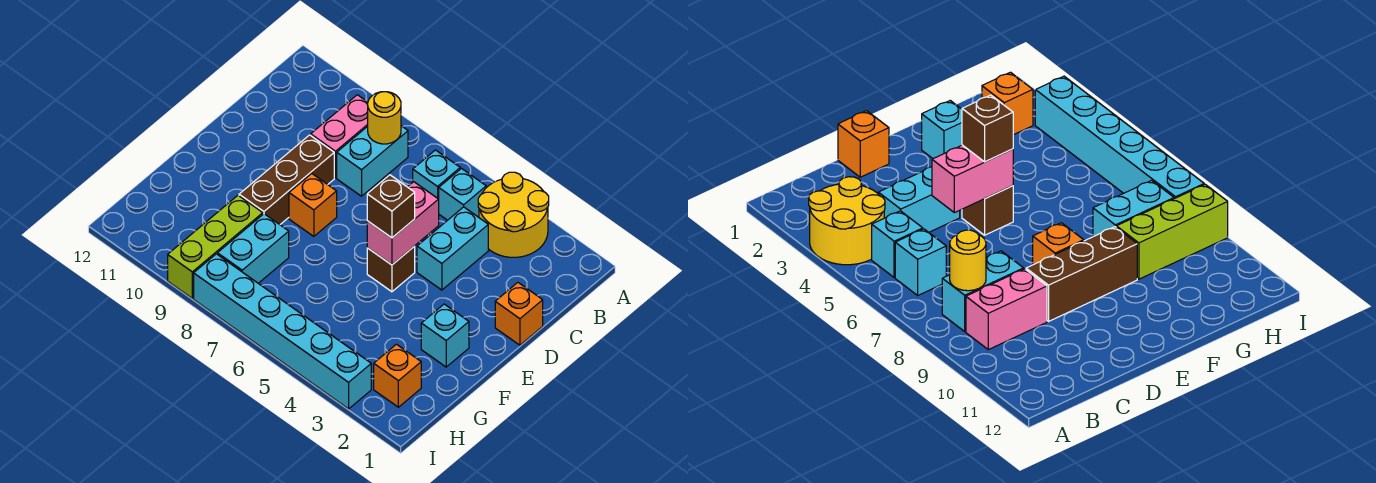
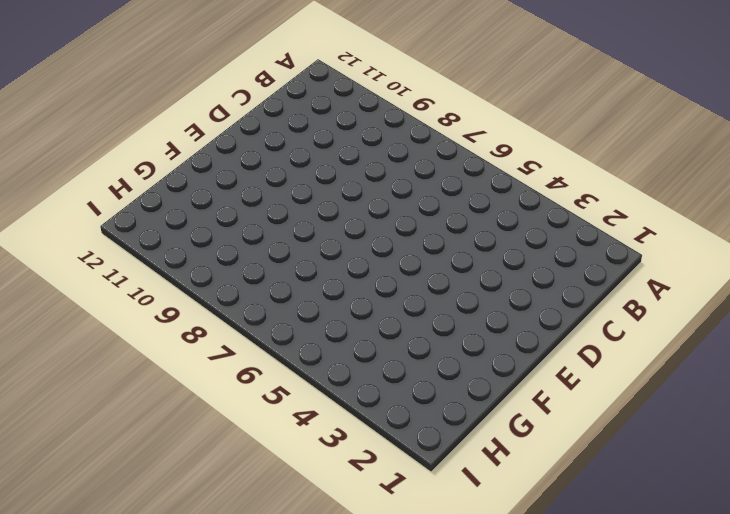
none -> yellow round brick A3:B4 level 1
none -> cyan brick B5 level 1
none -> cyan brick B6 level 1

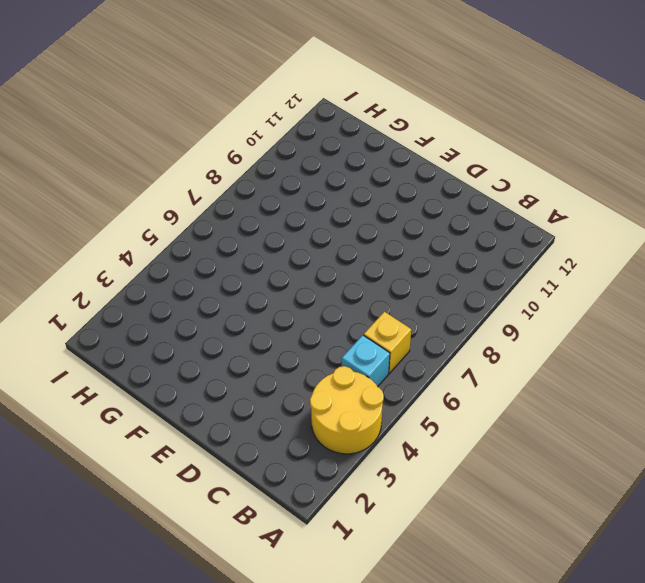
yellow brick B6 level 1 -> cyan brick B6 level 1
none -> cyan brick B8:C8 level 1
none -> pink brick B9:C9 level 1
none -> cyan brick C4:D4 level 1

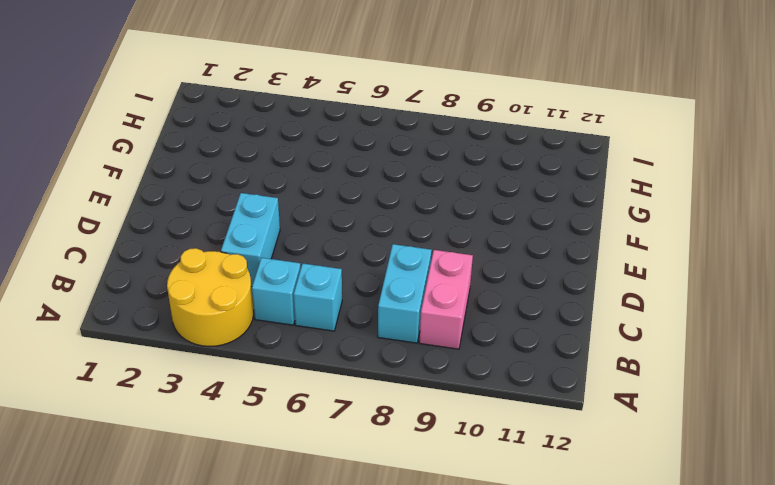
none -> orange brick D1 level 1
none -> brown brick D9:F9 level 1
none -> brown brick E5 level 1

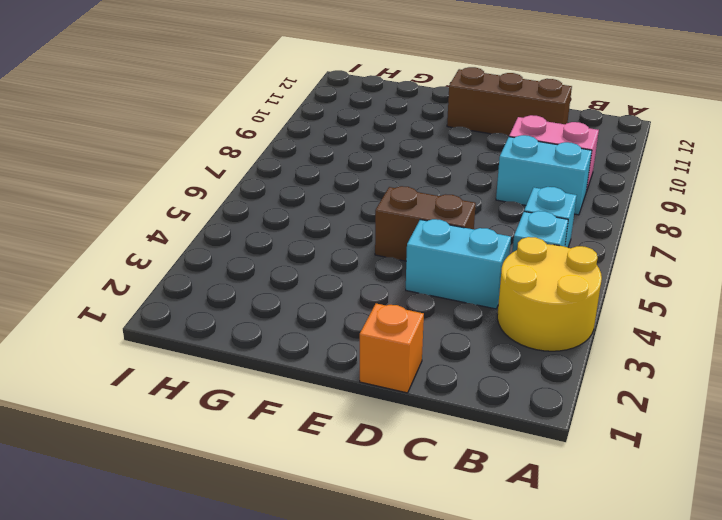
brown brick C11:E11 level 1 -> brown brick D9:F9 level 1
brown brick D5:E5 level 1 -> brown brick E5 level 1
none -> orange brick E8 level 1
none -> cyan brick F2 level 1
none -> cyan brick G8:H8 level 1

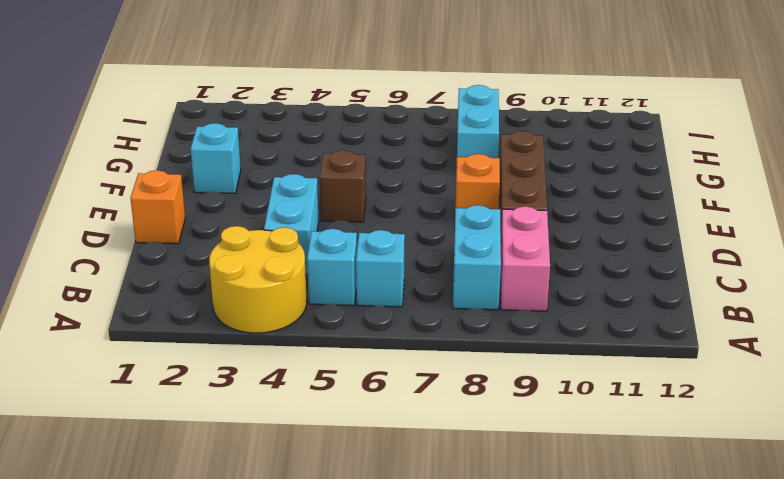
none -> lime brick G9:I9 level 1
none -> orange brick H2 level 1
none -> cyan brick I3:I8 level 1

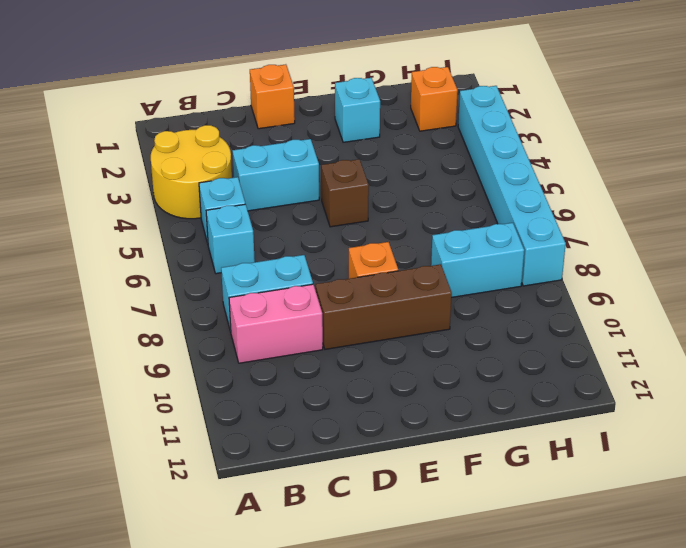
none -> lime brick G9:I9 level 1
none -> yellow round brick B8 level 2
none -> pink brick D5:E5 level 2

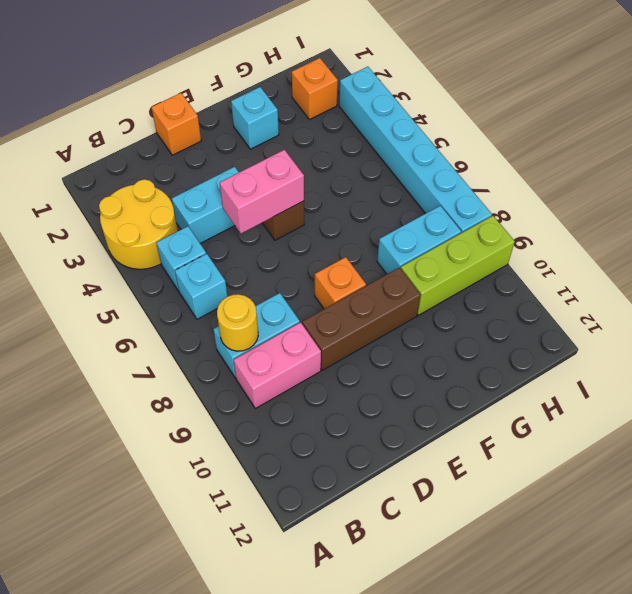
none -> brown brick E5 level 3

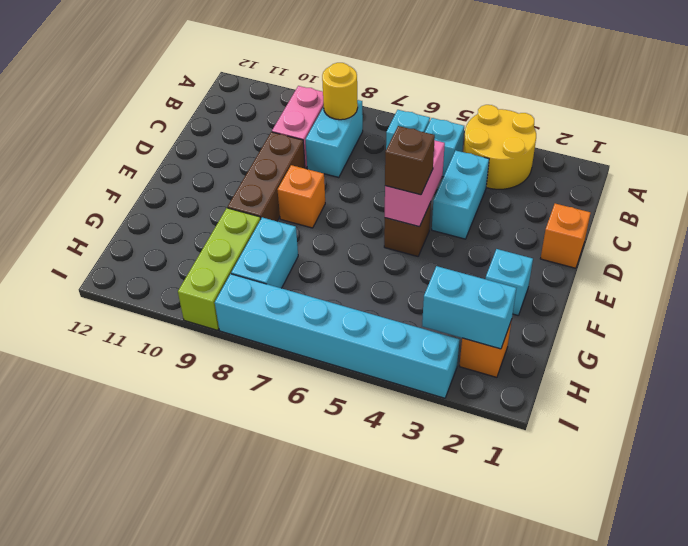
cyan brick H2:H3 level 2 -> none

